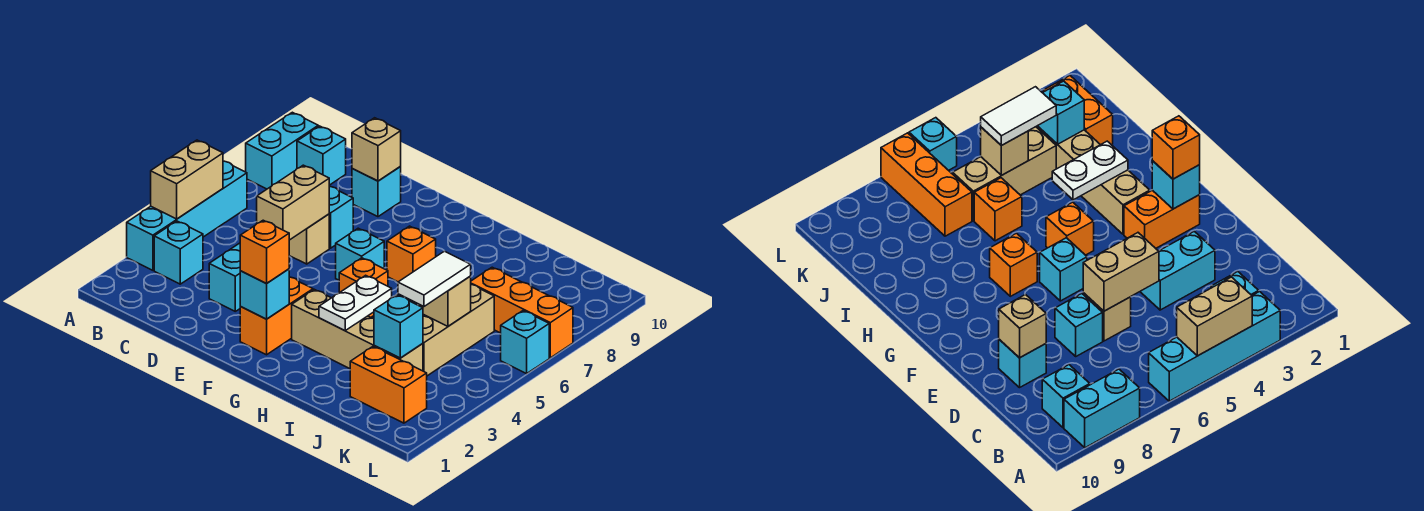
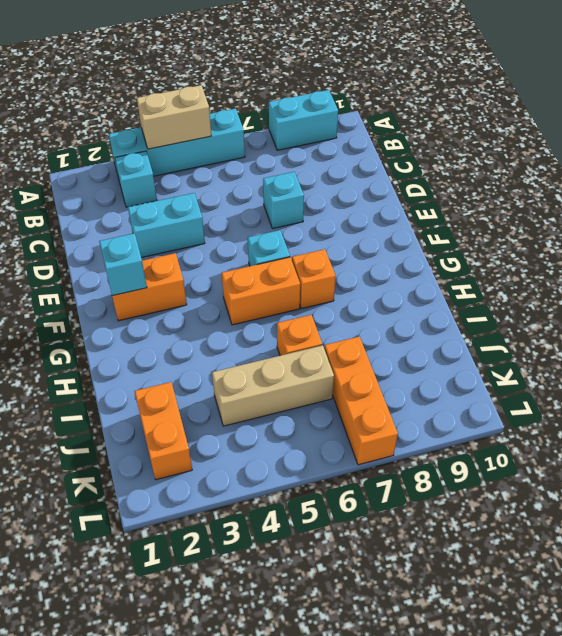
orange brick G5:G6 level 1 -> orange brick G5 level 1
none -> cyan brick B9 level 1
none -> tan brick D6 level 1
none -> cyan brick D9 level 1

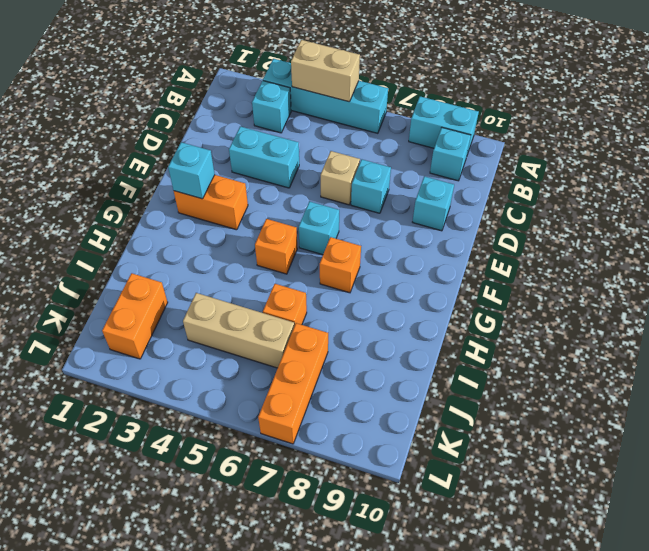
none -> tan brick G3:J3 level 1
none -> cyan brick L6 level 1
none -> tan brick D5:D6 level 2

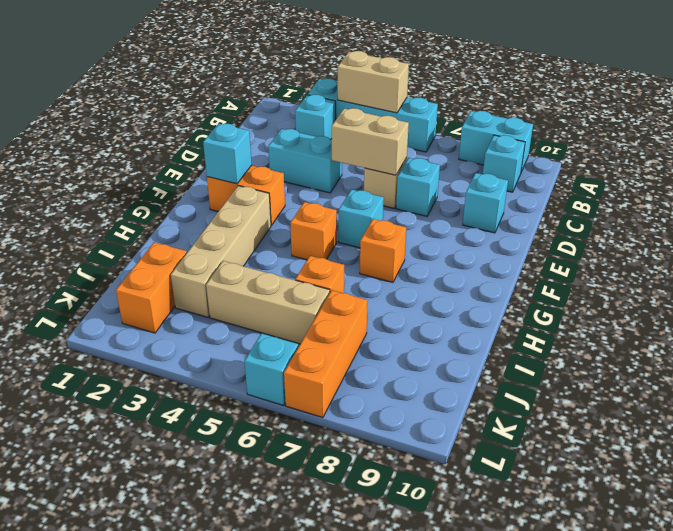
none -> tan brick D9 level 2
none -> white plate H3:H4 level 2
none -> cyan brick J3 level 2

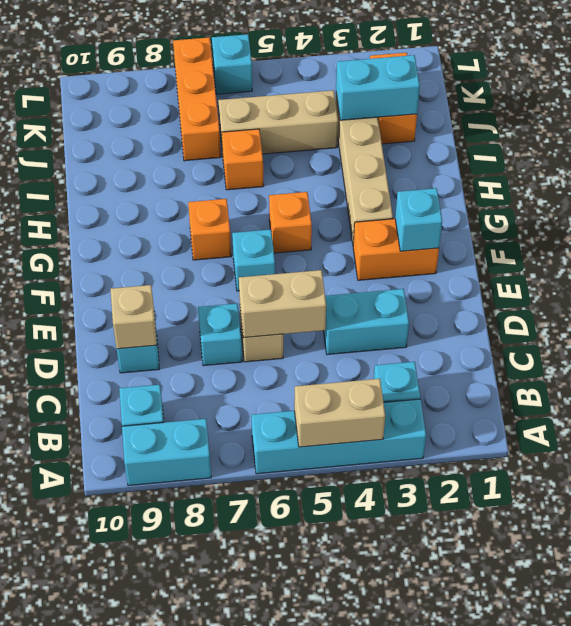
cyan brick J2:J3 level 2 -> cyan brick J3 level 2
none -> white plate H3:H4 level 2
none -> tan brick J5 level 2
none -> orange brick F2 level 3

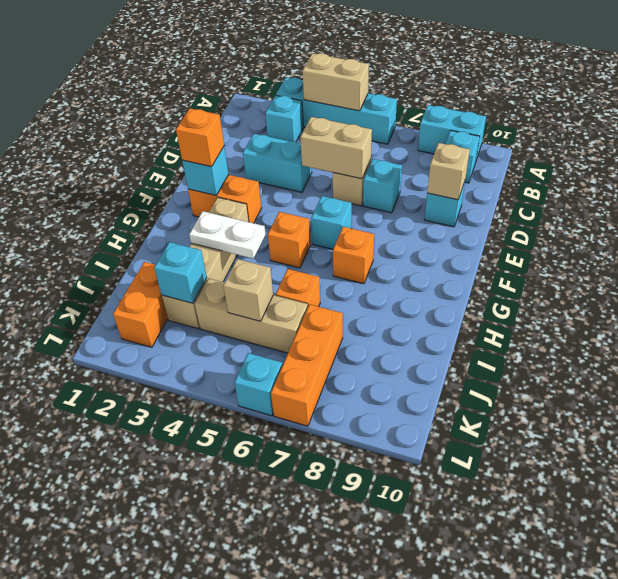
none -> white tile J4:J5 level 3

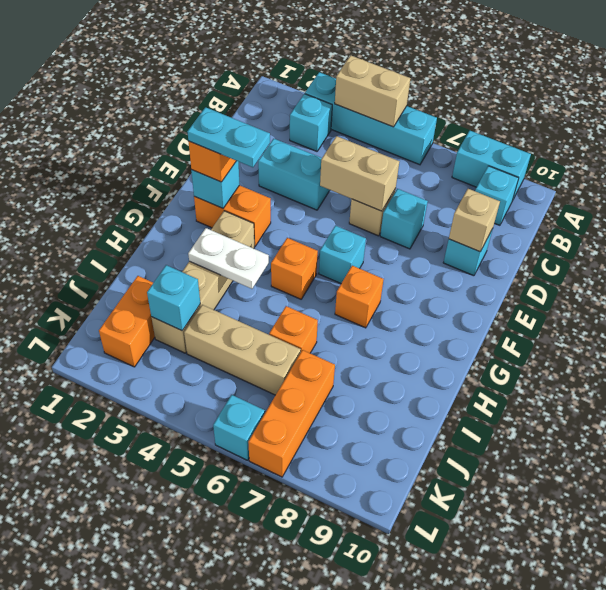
cyan plate F2:F3 level 4 -> none
none -> tan brick J5 level 2
none -> white tile J4:J5 level 3

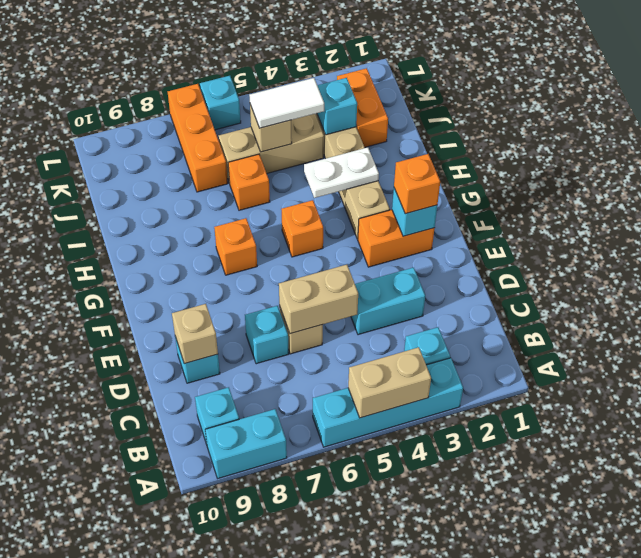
none -> cyan brick F6 level 1

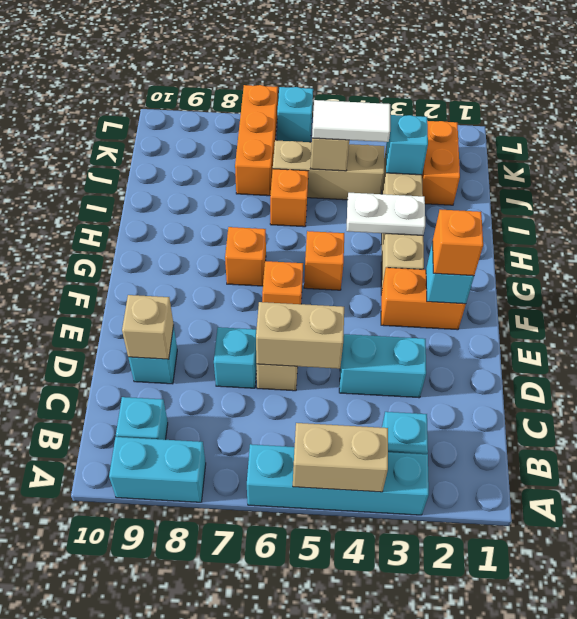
orange brick F6 level 1 -> cyan brick F6 level 1

